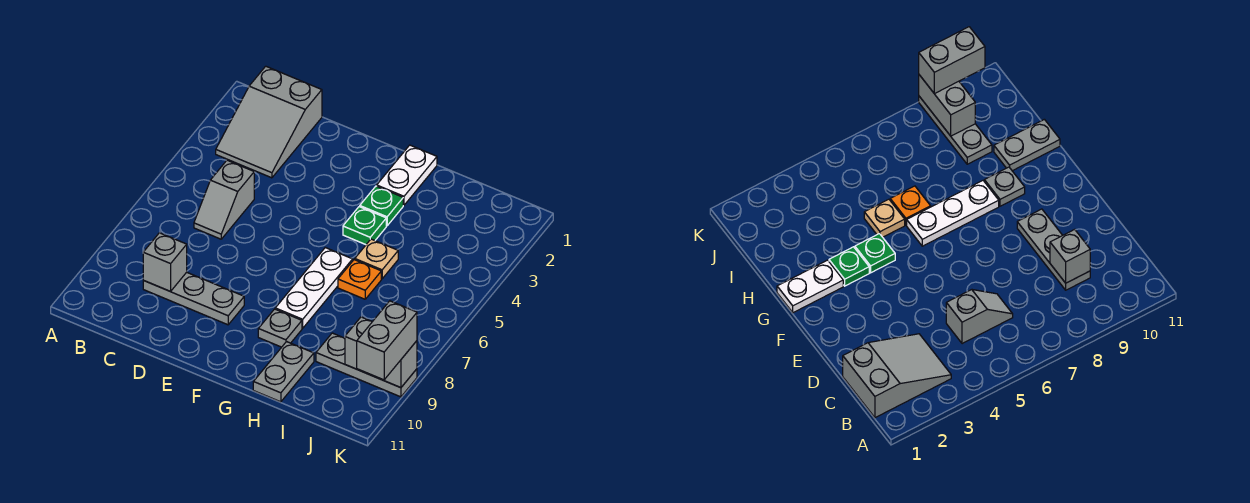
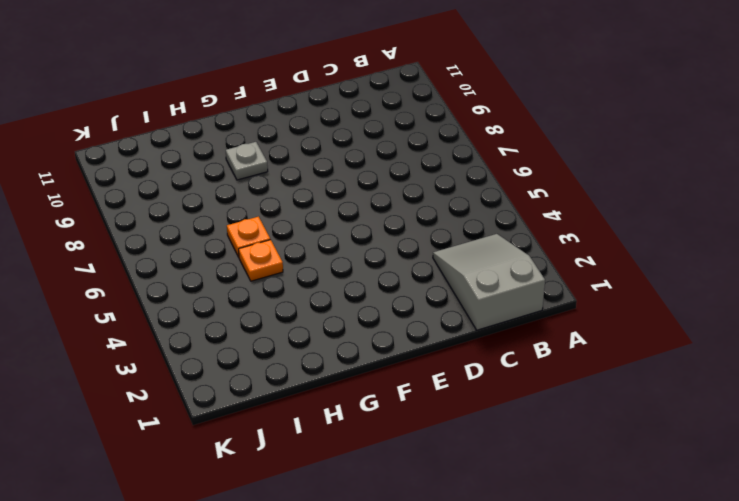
orange plate H5 level 1 -> tan plate H5 level 1
none -> grey slope C5:C6 level 1 top 5
none -> grey plate C9:E9 level 1
none -> white plate G1:G2 level 1

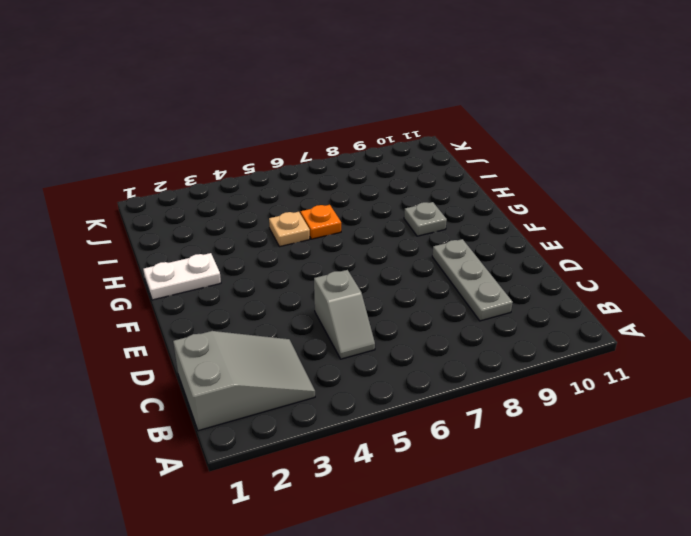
grey slope C5:D5 level 1 top D -> grey slope C5:C6 level 1 top 5
none -> green plate G3 level 1
none -> green plate G4 level 1
none -> white plate G6:G8 level 1

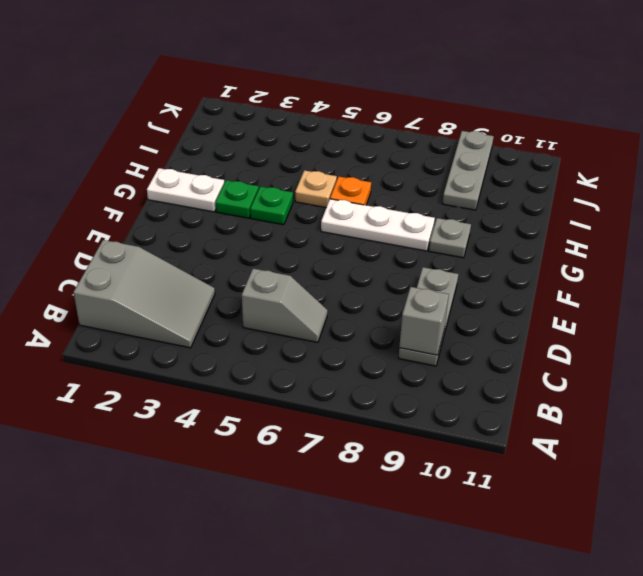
none -> grey plate H10:H11 level 1
none -> grey brick J9:K9 level 2
none -> grey brick K9:K10 level 3

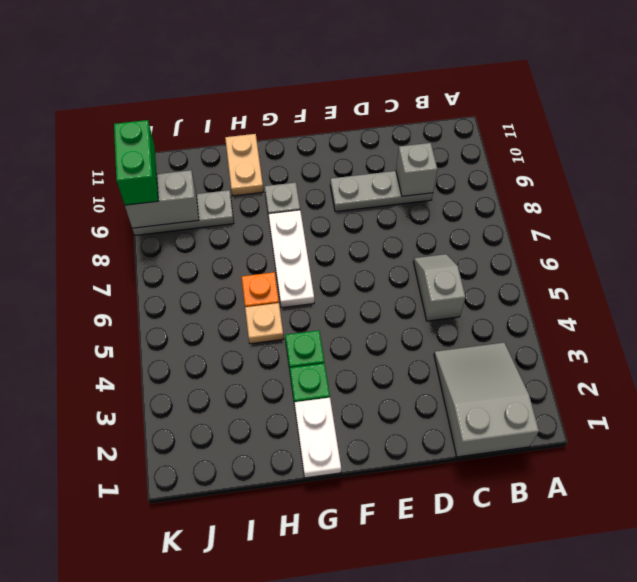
tan plate H10:H11 level 1 -> grey plate H10:H11 level 1
green brick K9:K10 level 3 -> grey brick K9:K10 level 3

